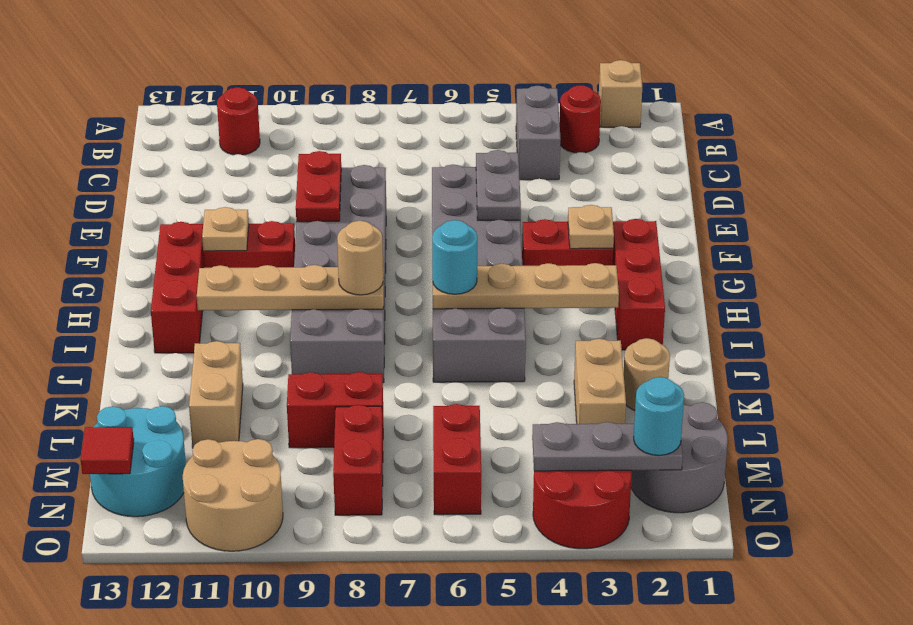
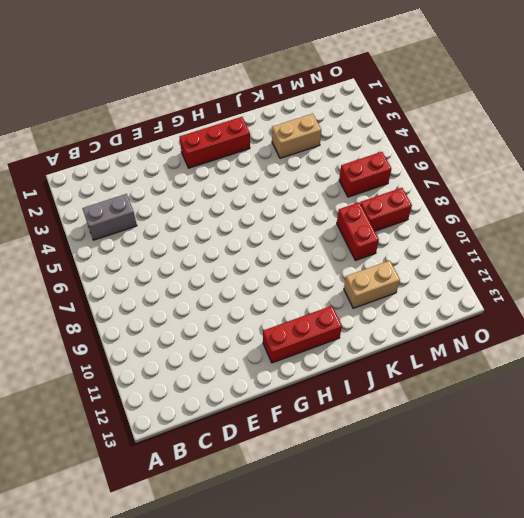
none -> tan brick A2 level 1
none -> red round brick B3 level 1
none -> red round brick B11 level 1
none -> grey brick E5:J6 level 1

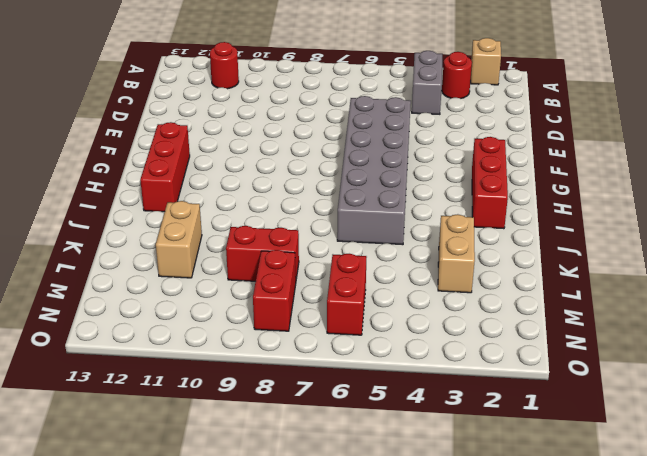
none -> grey brick E8:J9 level 1
none -> red brick G3:G4 level 1
none -> red brick G10:G11 level 1
none -> tan round brick K2 level 1

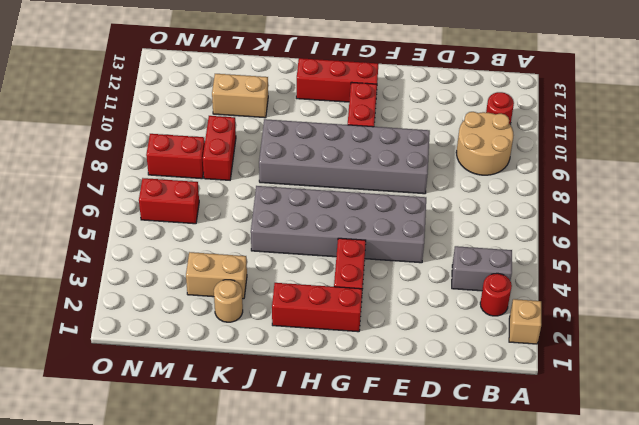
tan round brick B9:C10 level 1 -> tan round brick N10:O11 level 1
none -> grey round brick M1:N2 level 1
none -> cyan round brick M12:N13 level 1
none -> red round brick N3:O4 level 1
none -> grey plate E5:F5 level 2

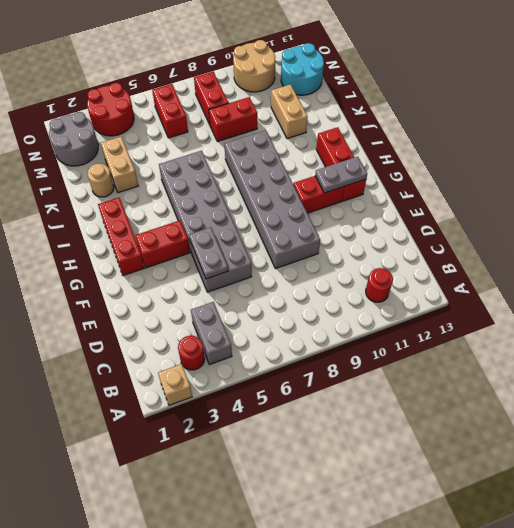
grey plate G11:G12 level 2 -> tan plate G11 level 2
none -> red plate E9:F9 level 2
none -> tan plate G3 level 2
none -> tan plate I3:I6 level 2
none -> tan plate I8:I11 level 2

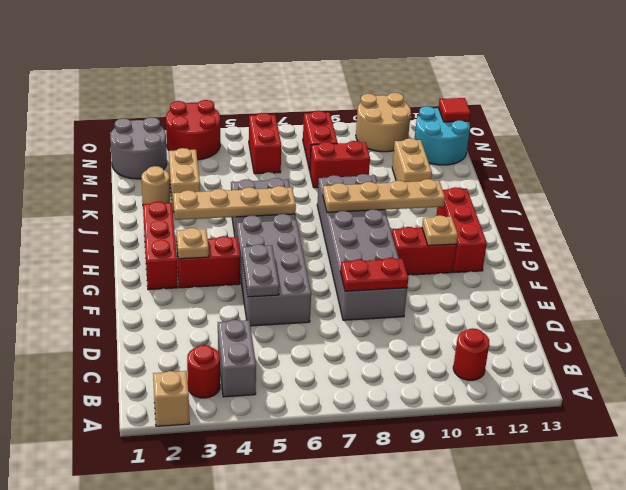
red plate E8:E9 level 2 -> red plate E9:F9 level 2
none -> grey plate N2:N4 level 2
none -> cyan round brick I6 level 3
none -> tan round brick I8 level 3
none -> cyan round brick N2 level 3

